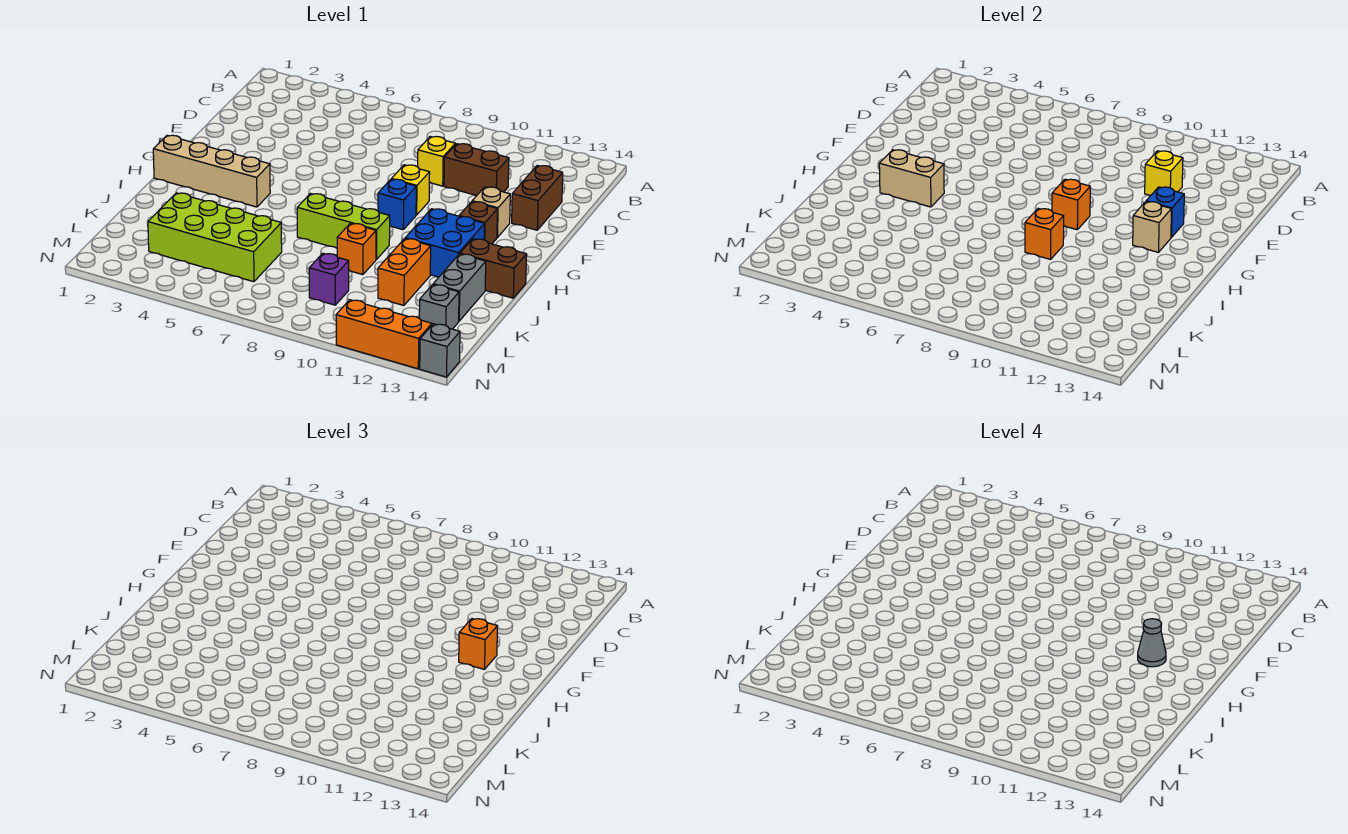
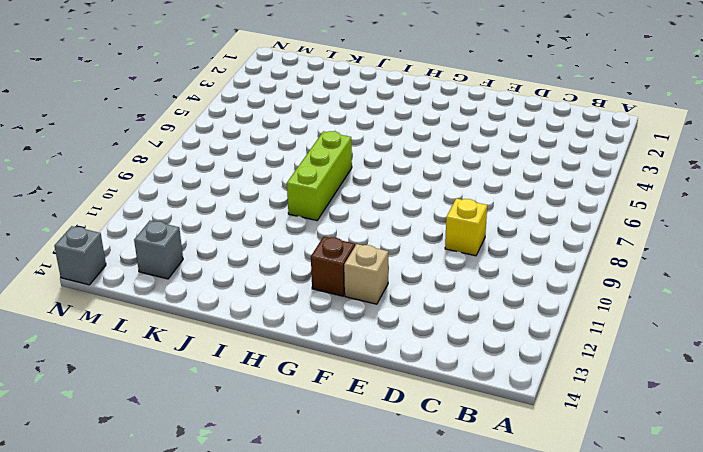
none -> brown brick D10:D11 level 1
none -> brown brick D13:E13 level 1
none -> yellow brick F9 level 1

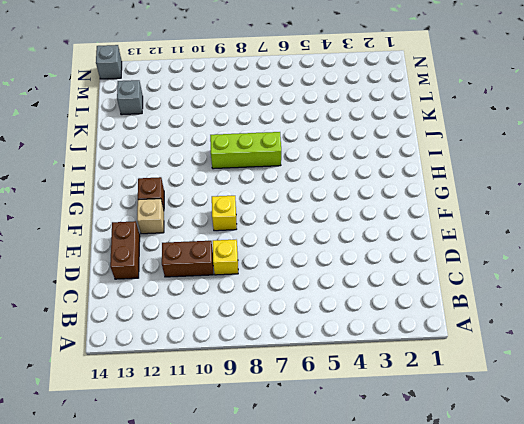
none -> blue brick G9 level 1
none -> tan brick H1:H4 level 1
none -> blue brick H11:I12 level 1

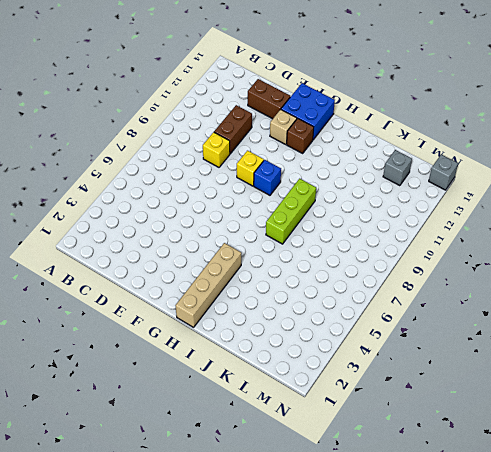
blue brick F13:G14 level 1 -> blue brick H11:I12 level 1
none -> brown brick I13:I14 level 1
none -> orange brick J9 level 1
none -> orange brick J11:K11 level 1

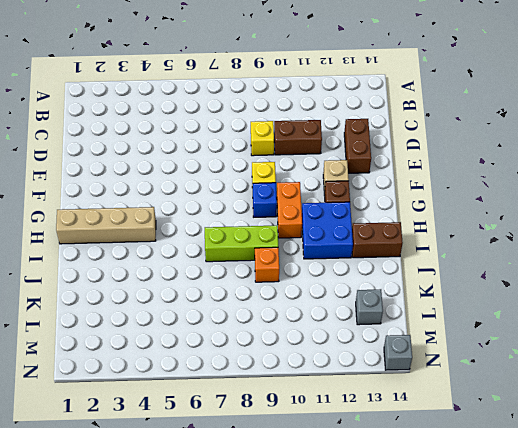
orange brick G10:H10 level 1 -> orange brick J11:K11 level 1
none -> grey brick J13:K13 level 1
none -> lime brick K3:L6 level 1
none -> purple brick L9 level 1

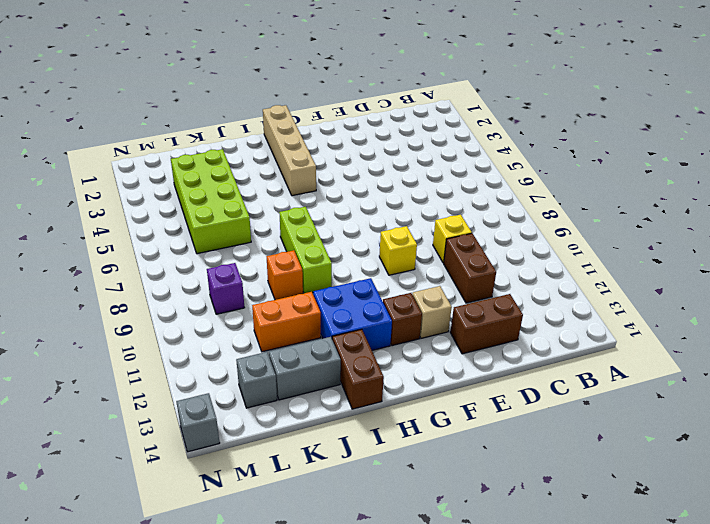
none -> blue brick G9 level 1
none -> orange brick N11:N13 level 1
none -> yellow brick D11 level 2

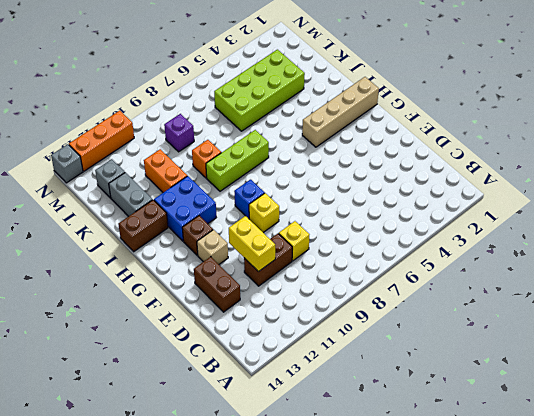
yellow brick D11:E11 level 2 -> yellow brick D11 level 2
none -> blue brick F12 level 2
none -> orange brick G9 level 2
none -> tan brick G12 level 2

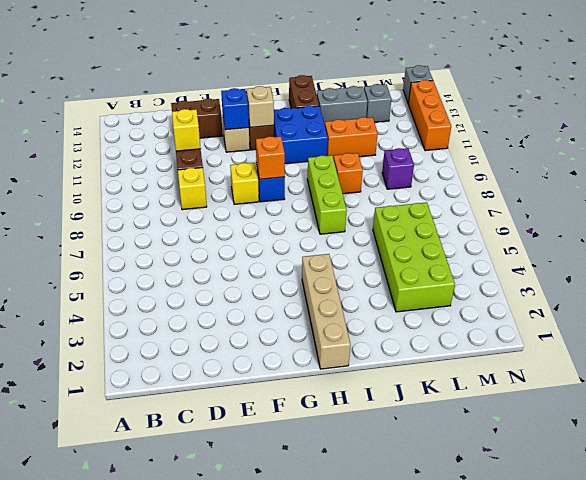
none -> tan brick H3:H4 level 2
none -> orange brick I9 level 2
none -> orange brick G12 level 3

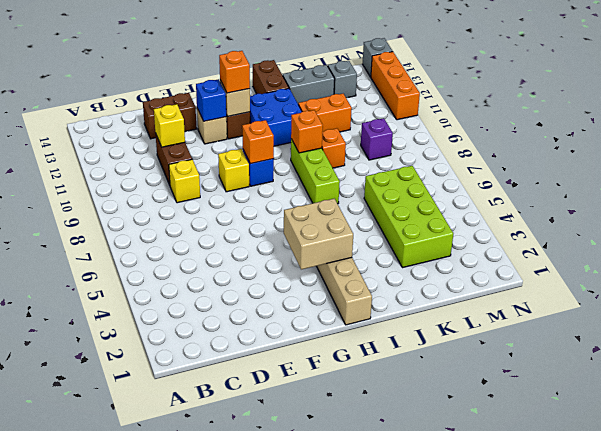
tan brick G3:H4 level 2 -> tan brick H3:H4 level 2
none -> grey cone G12 level 4

